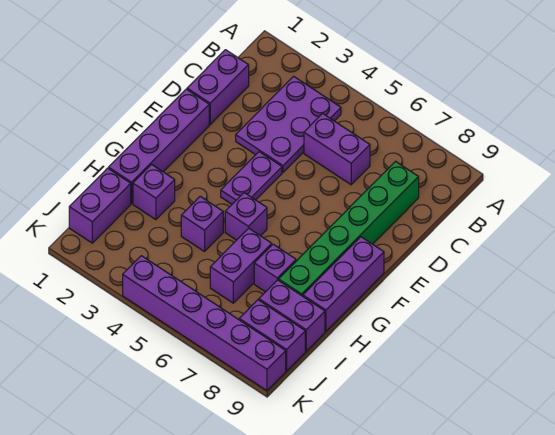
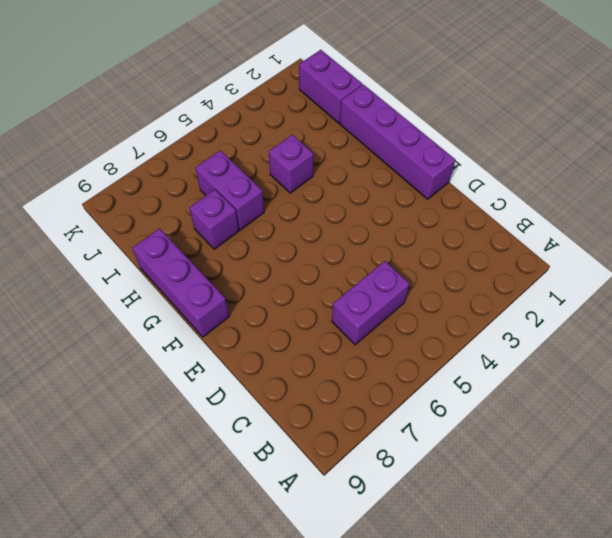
none -> purple plate B3:D4 level 1
none -> purple brick C1:D1 level 1
none -> green brick C8:H8 level 1

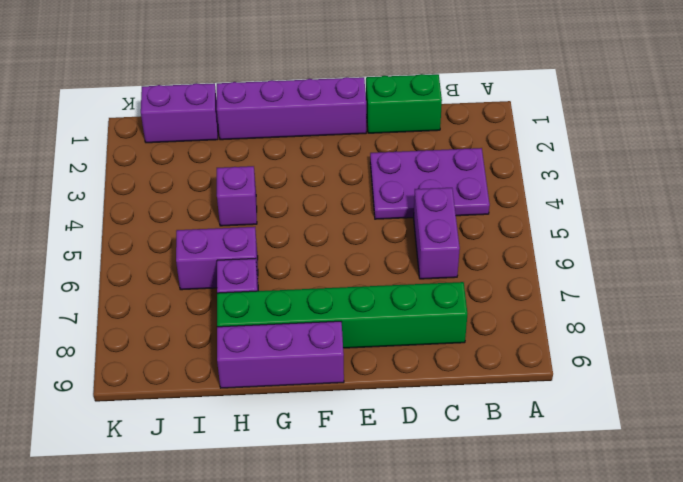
green brick C1:D1 level 1 -> purple brick C1:D1 level 1
none -> purple plate E4:F4 level 1
none -> purple brick G5 level 1
none -> purple brick H2 level 1

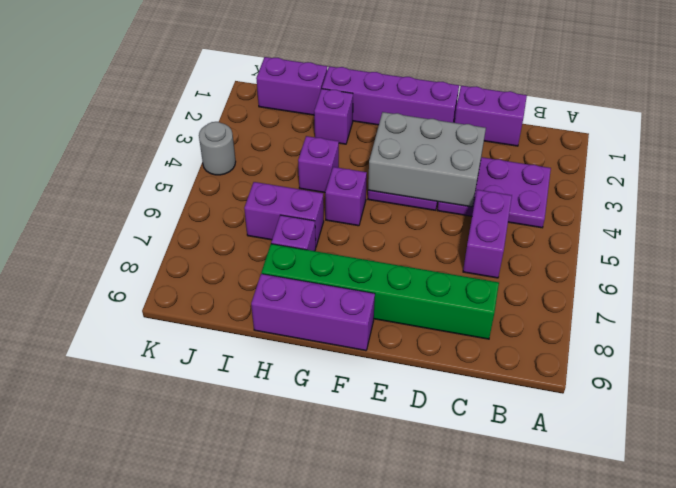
grey brick D3:F4 level 2 -> none
grey round brick K4 level 1 -> purple brick K4:K9 level 1
none -> purple brick I8:I9 level 1
none -> purple brick J8:J9 level 1

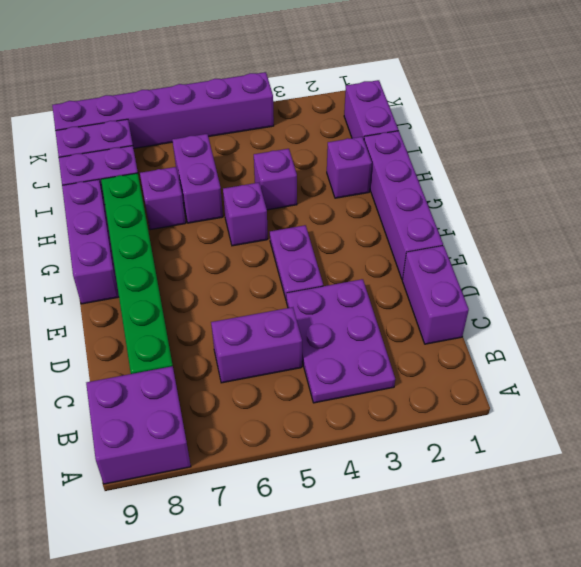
purple brick A8:B9 level 1 -> none

